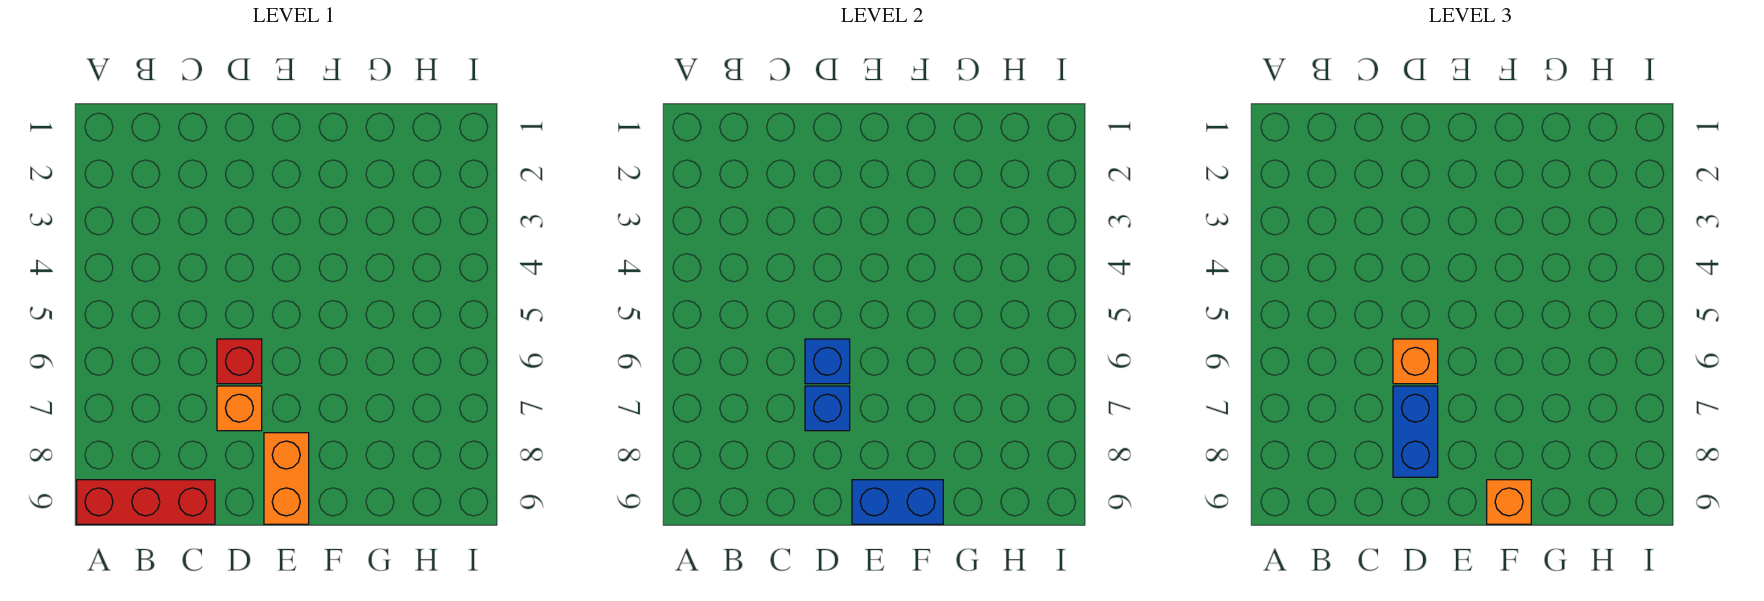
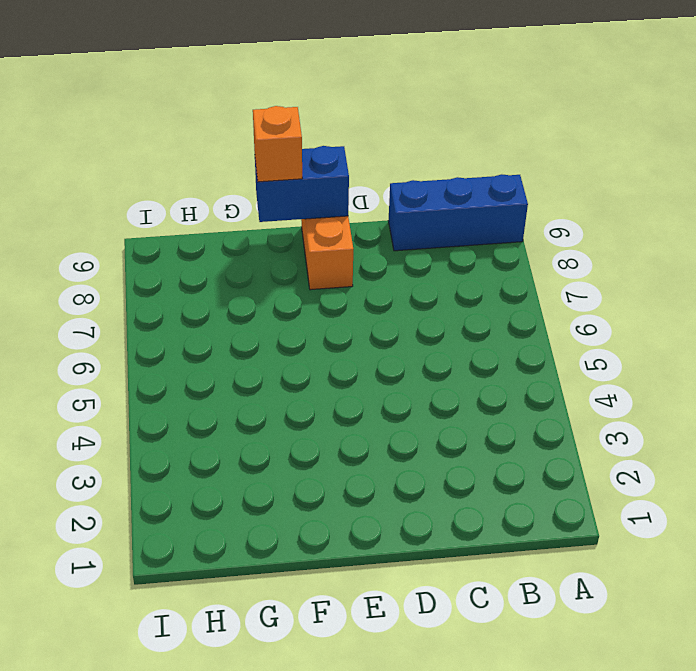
blue brick A9:C9 level 1 -> red brick A9:C9 level 1
none -> red brick D6 level 1
none -> orange brick D7 level 1

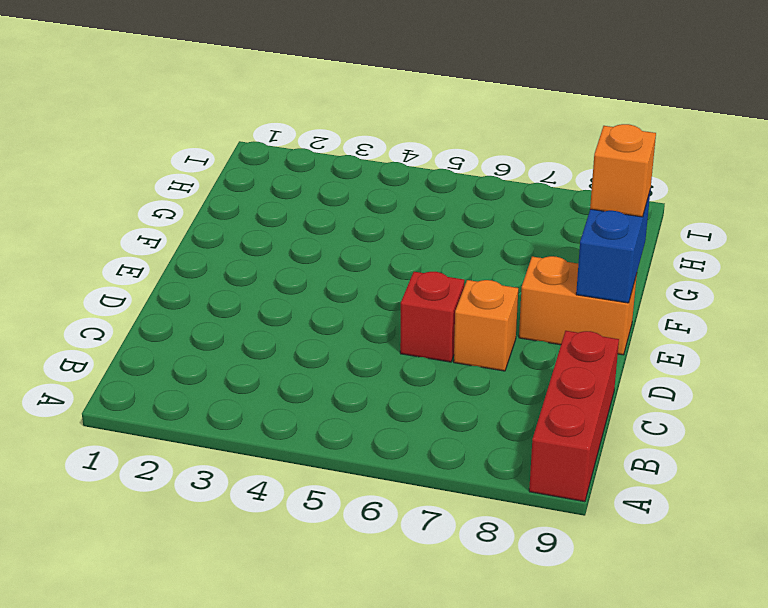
none -> blue brick D6 level 2
none -> blue brick D7 level 2

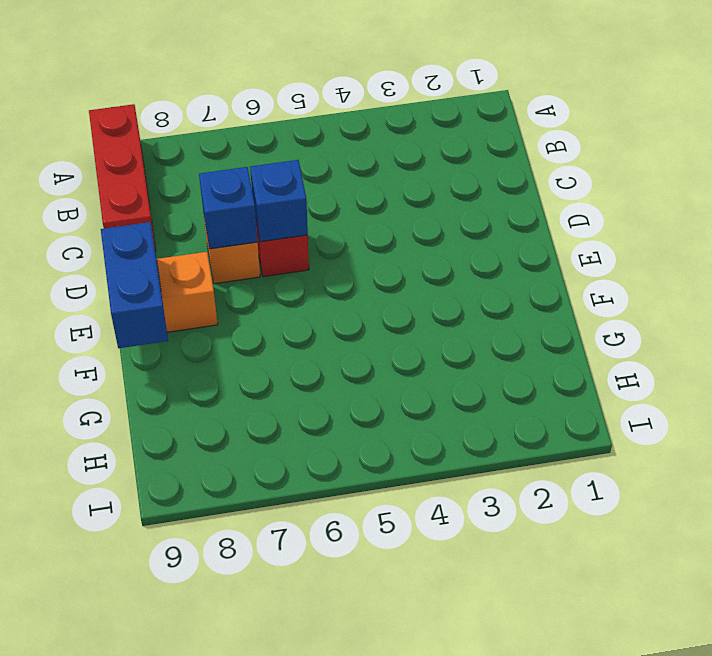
none -> orange brick D6 level 3
none -> blue brick D7:D8 level 3

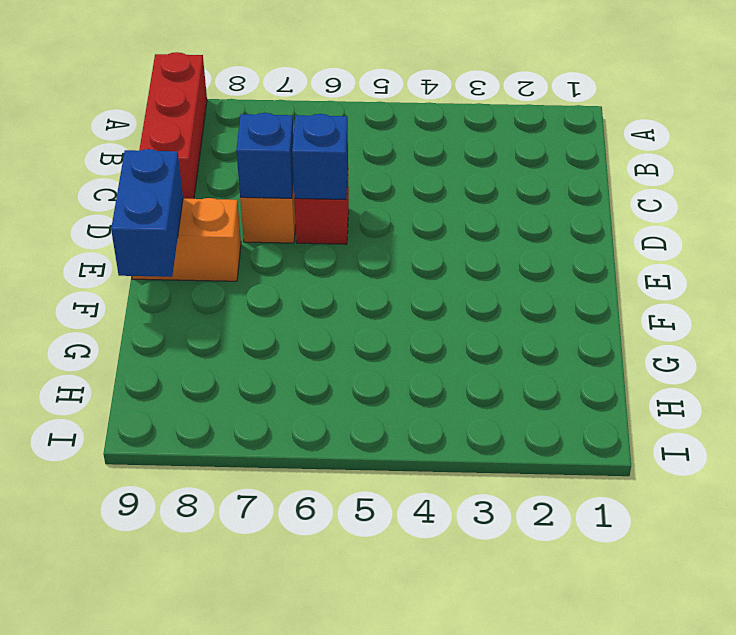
none -> orange brick D6 level 3
none -> blue brick D7:D8 level 3

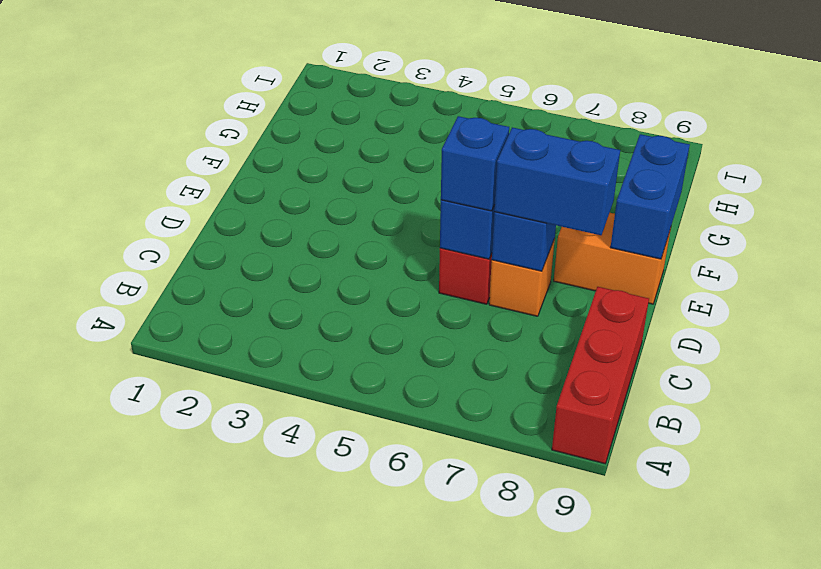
blue brick D6 level 3 -> orange brick D6 level 3
none -> orange brick F9 level 3

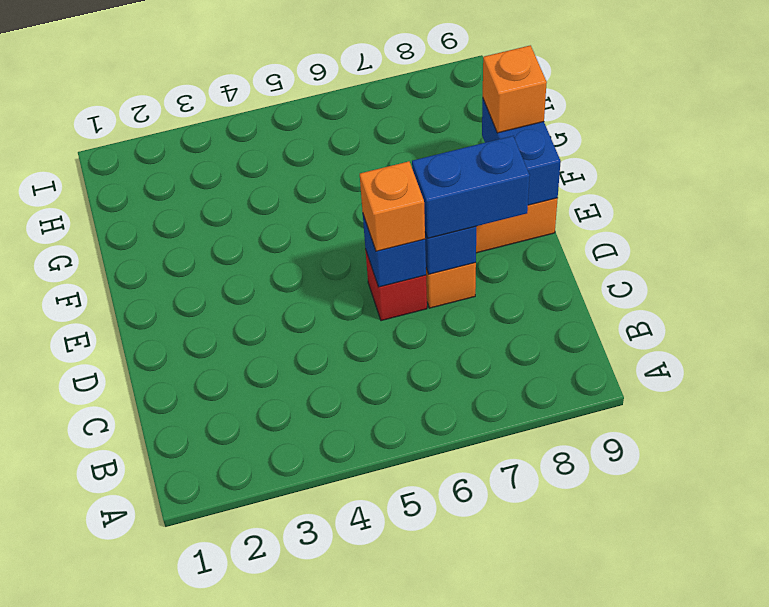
none -> red brick A9:C9 level 1

